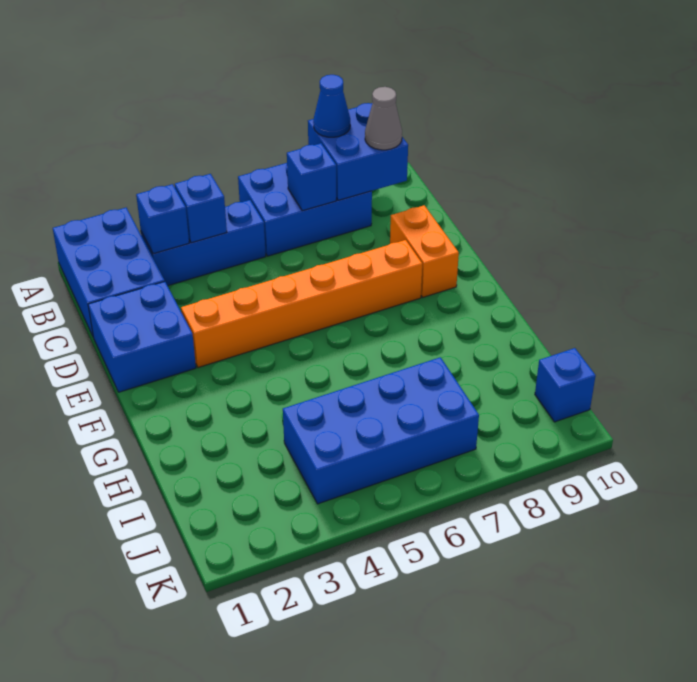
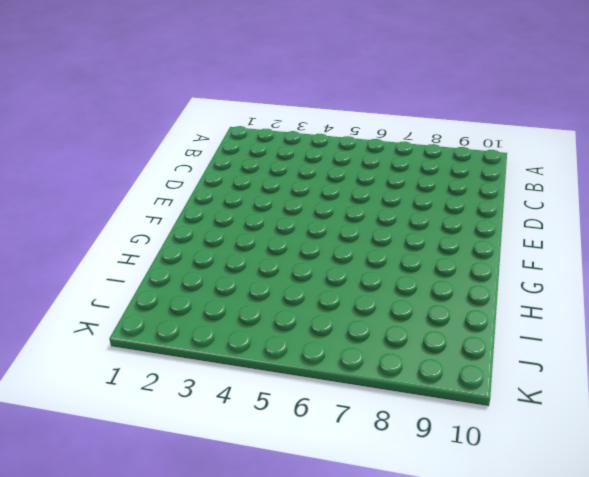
none -> blue brick A1:C2 level 1
none -> blue brick A6:B8 level 1
none -> blue brick B3:B5 level 1

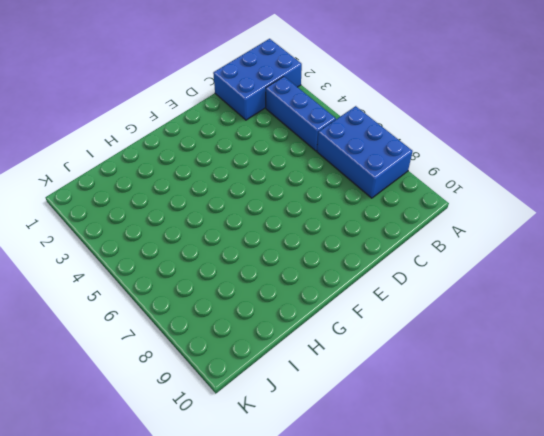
none -> blue brick D1:E2 level 1
none -> orange brick D9:E9 level 1
none -> orange brick E3:E8 level 1

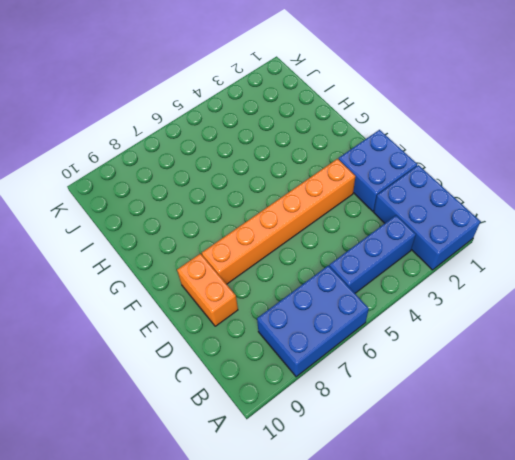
none -> blue brick I4:J7 level 1
none -> blue brick J10 level 1
none -> blue brick A8:B9 level 2

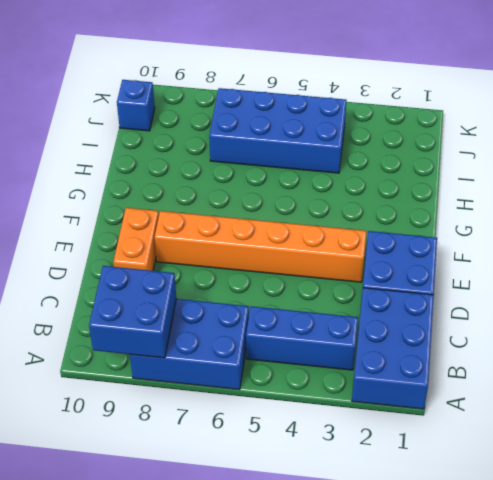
none -> blue brick B3 level 2
none -> blue brick B4 level 2
none -> blue brick B7 level 2

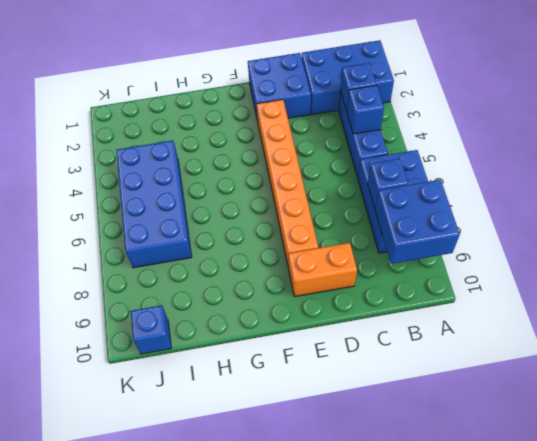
none -> blue cone A8 level 3
none -> grey cone B9 level 3

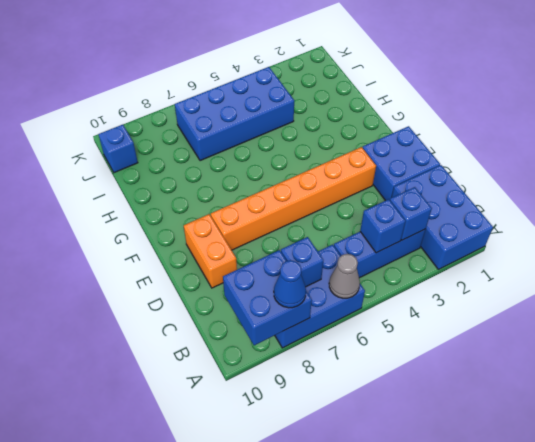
grey cone A6 level 2 -> grey cone B9 level 3

